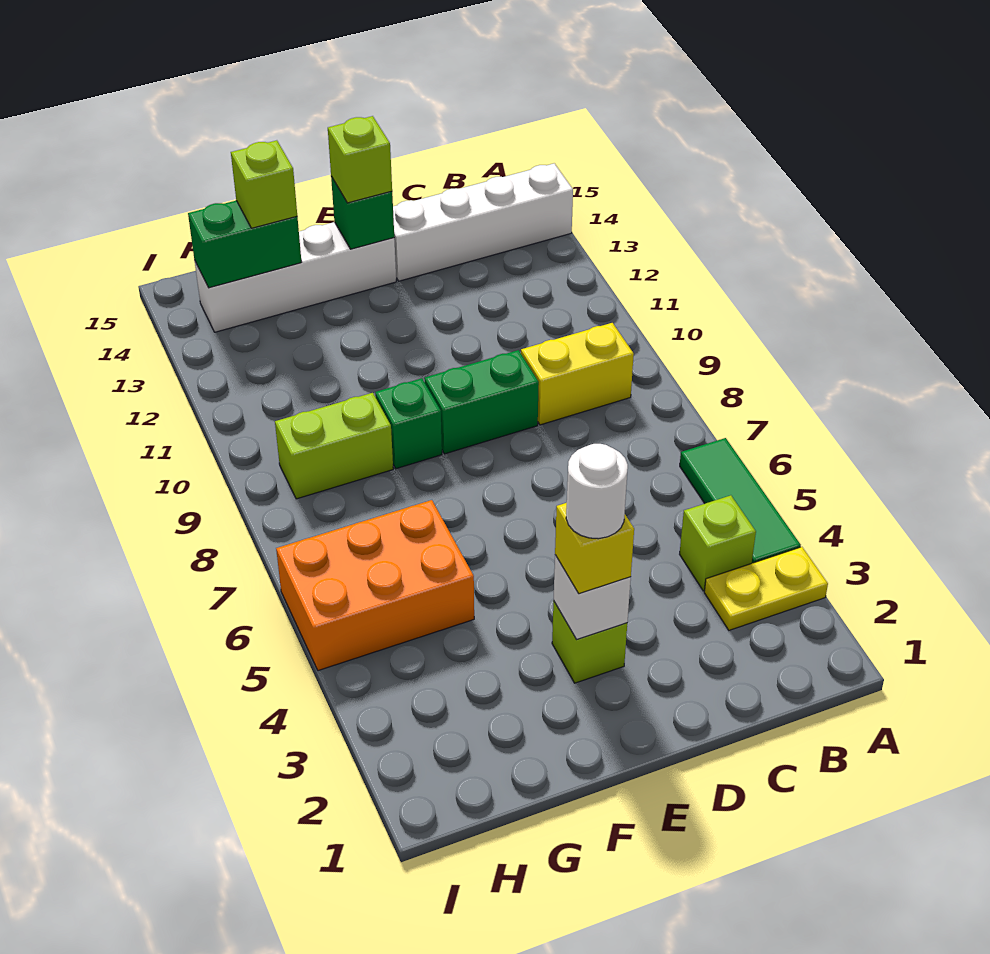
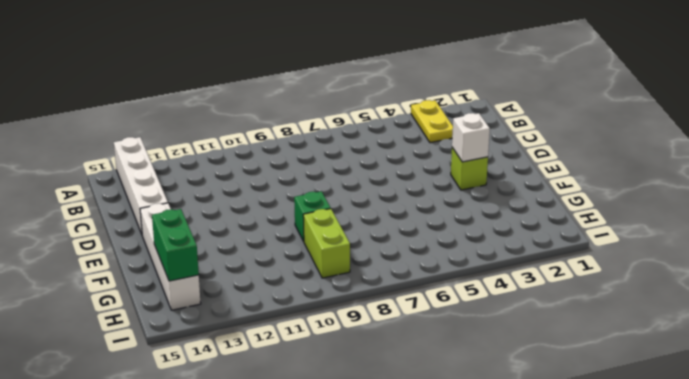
none -> green tile A4:A6 level 1
none -> lime brick B4 level 1
none -> yellow brick B9:C9 level 1

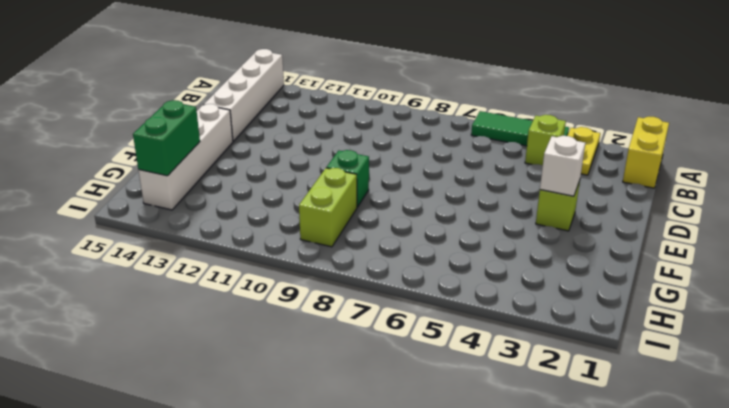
yellow brick A1:B1 level 1 -> yellow brick B9:C9 level 1
none -> green brick D9:E9 level 1
none -> orange brick G5:I6 level 1
none -> green brick E14 level 2

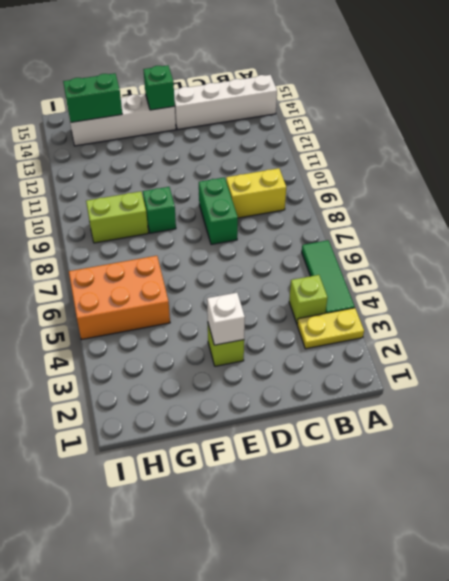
green brick D8:D9 level 1 -> green brick D9:E9 level 1
none -> yellow brick E3 level 3
none -> lime brick E14 level 3
none -> lime brick G14 level 3

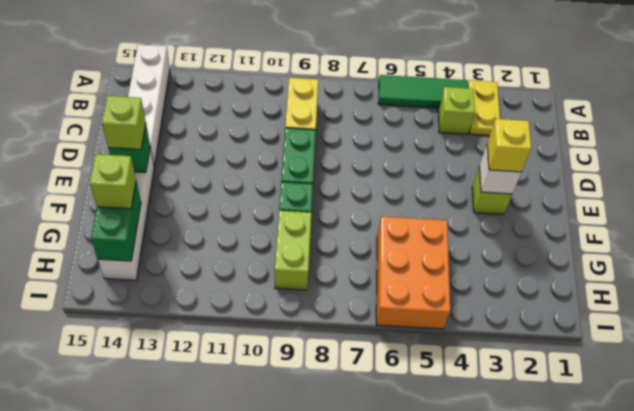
none -> white round brick E3 level 4

